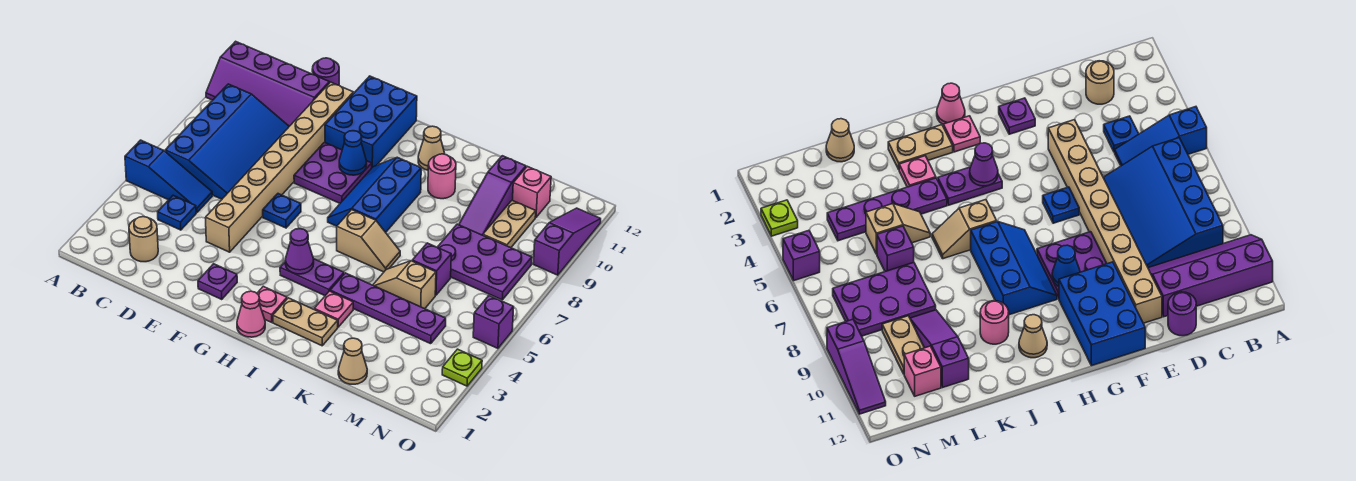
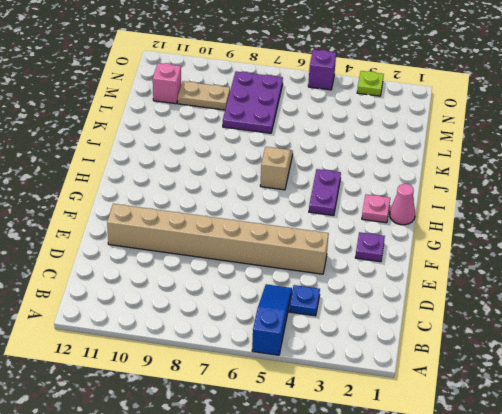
none -> purple slope A10:D11 level 1 top 11
none -> blue slope B6:D9 level 1 top B
none -> tan round brick C2 level 1
none -> purple round brick D12 level 1

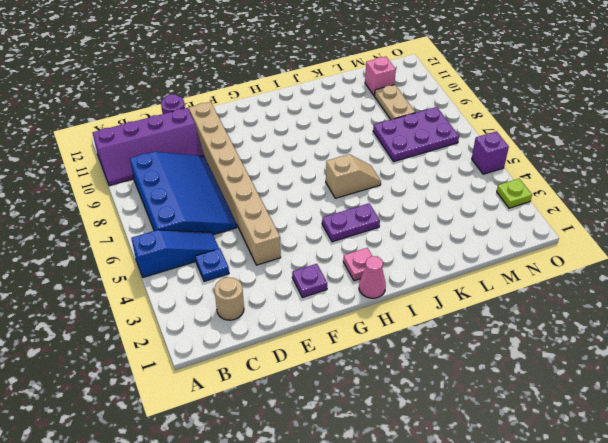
none -> blue plate F6 level 1
none -> purple plate F8:G9 level 1
none -> blue brick F10:G12 level 1
none -> blue slope H7:I9 level 1 top I

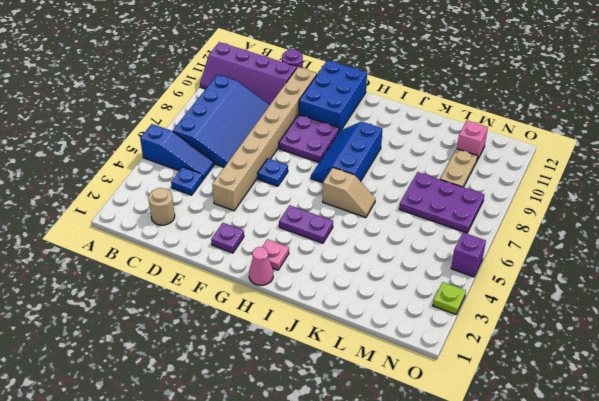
none -> tan plate I2:J2 level 1
none -> tan cone I11 level 1
none -> pink plate J3 level 1
none -> purple plate J4:M4 level 1

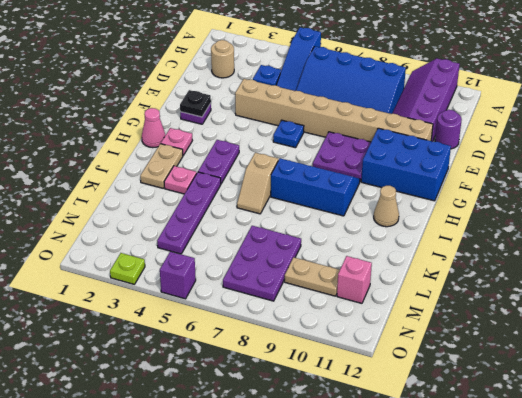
black plate F2 level 2 -> none
none -> pink round brick J10 level 1
none -> tan slope K5:L5 level 1 top L
none -> tan cone L1 level 1
none -> purple brick L6 level 1

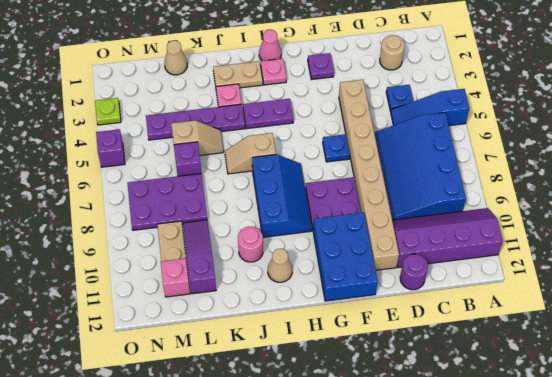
none -> purple slope O9:O11 level 1 top 9
none -> blue cone G9 level 2
none -> purple cone H4 level 2

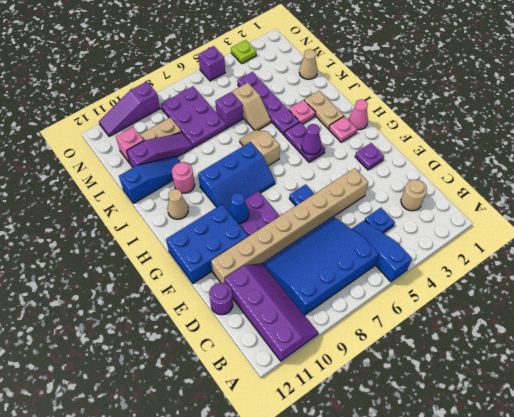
blue slope K10:K12 level 1 top 12 -> none

